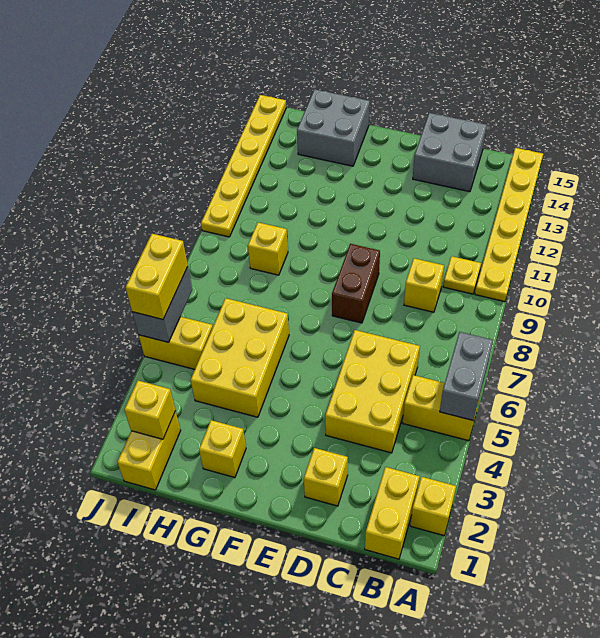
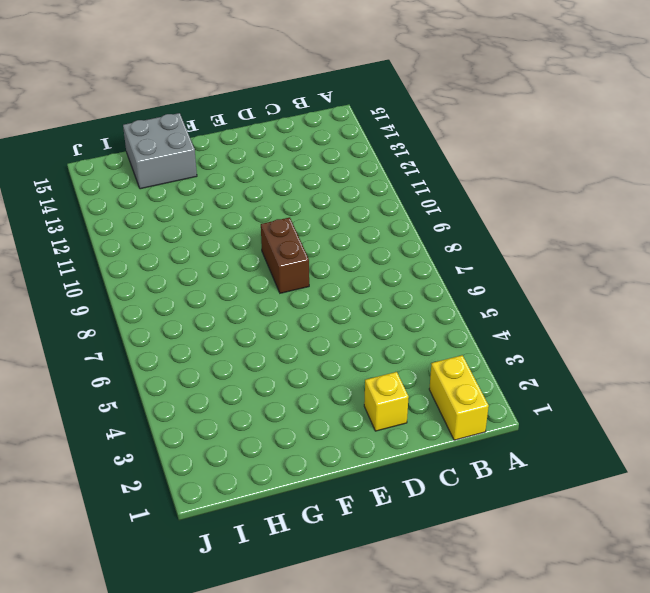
none -> yellow brick A2 level 1
none -> yellow brick A5:B5 level 1
none -> yellow plate A10:A15 level 1

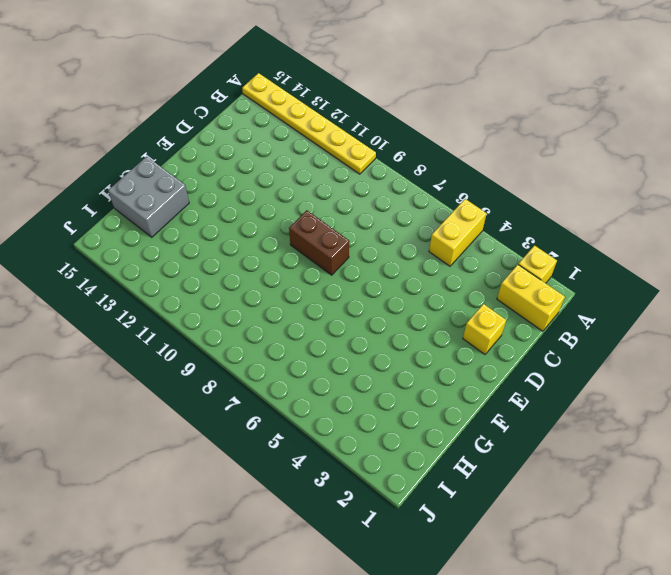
none -> yellow plate B10 level 1
none -> yellow brick C4:D6 level 1
none -> yellow brick C9 level 1

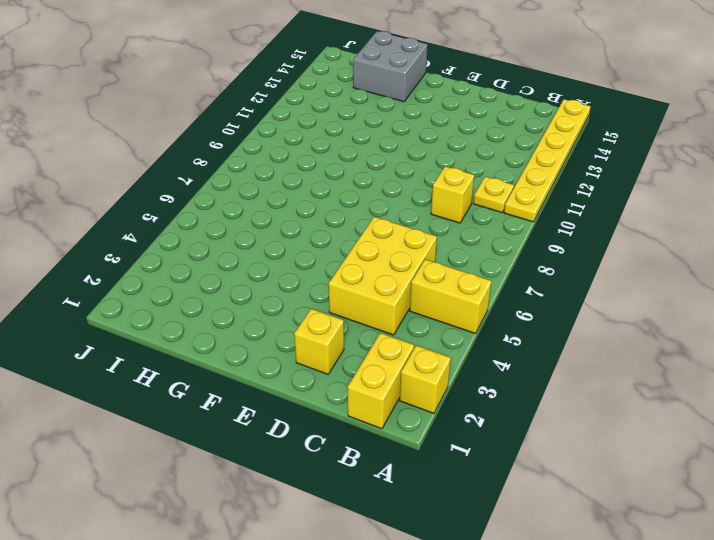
none -> grey brick C14:D15 level 1
none -> brown brick E8:E9 level 1
none -> yellow brick G2 level 1

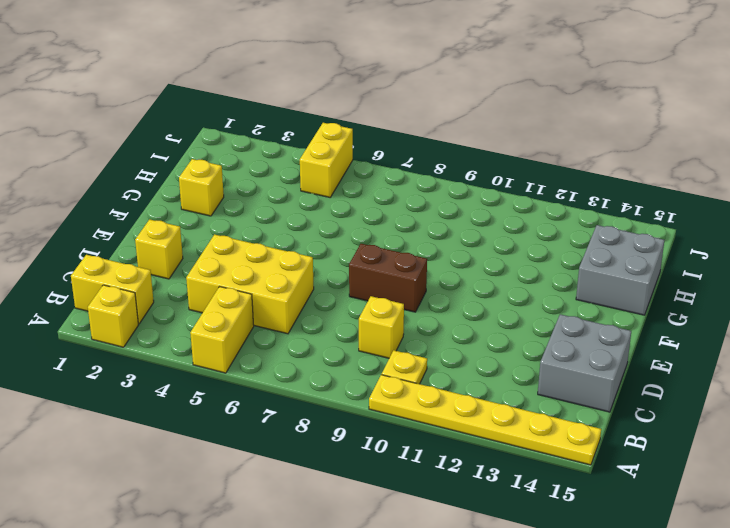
none -> yellow brick G4:H6 level 1
none -> yellow brick H9 level 1
none -> yellow brick I1:I2 level 1

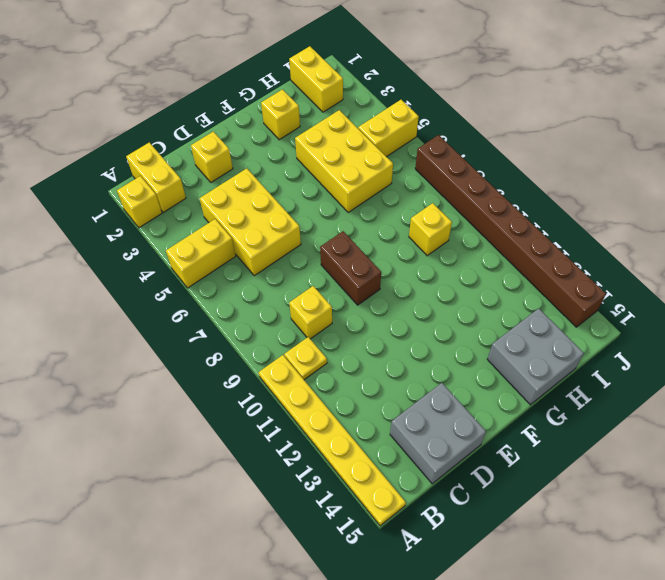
brown brick J7:J14 level 1 -> yellow plate J10:J15 level 1
none -> grey brick A5:A6 level 2
none -> yellow brick I2 level 2
none -> grey brick J5:J6 level 2

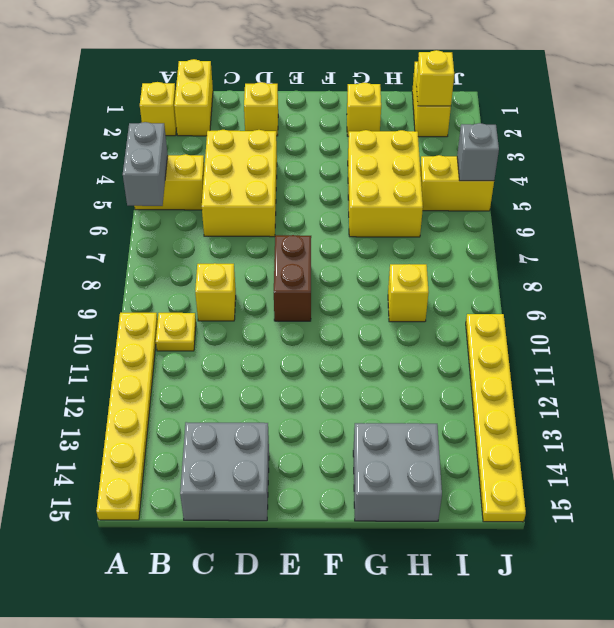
grey brick J5 level 2 -> grey brick J5:J6 level 2
none -> yellow brick J5:J6 level 3

